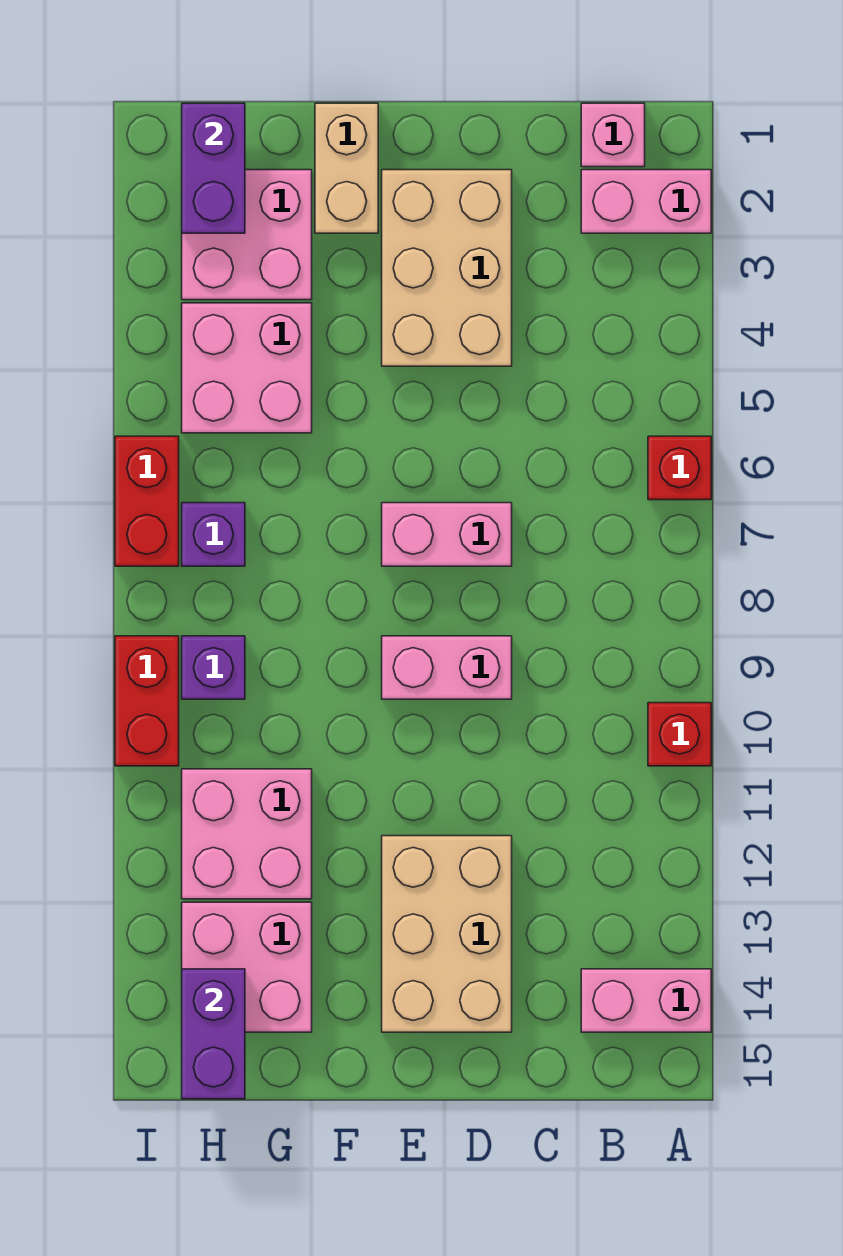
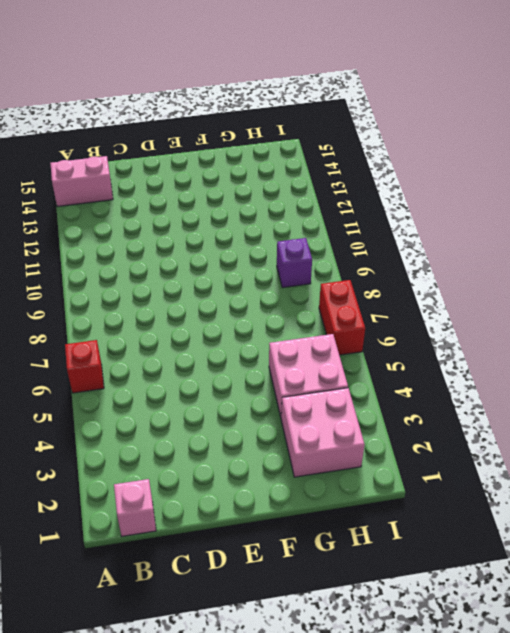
none -> pink brick A2:B2 level 1
none -> red brick A10 level 1
none -> tan brick D2:E4 level 1

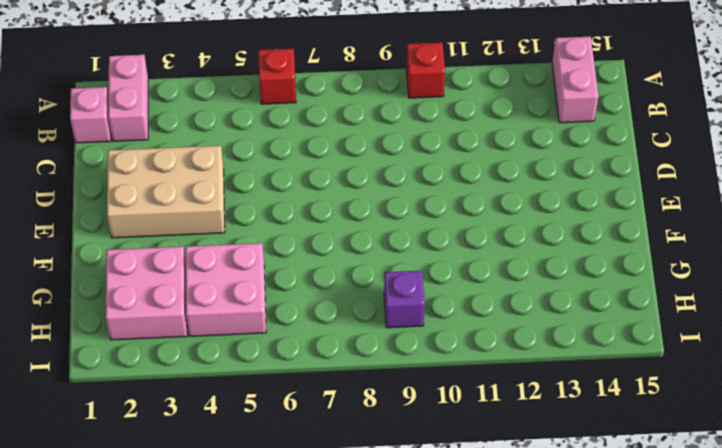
none -> pink brick D7:E7 level 1
none -> pink brick D9:E9 level 1
none -> tan brick D12:E14 level 1

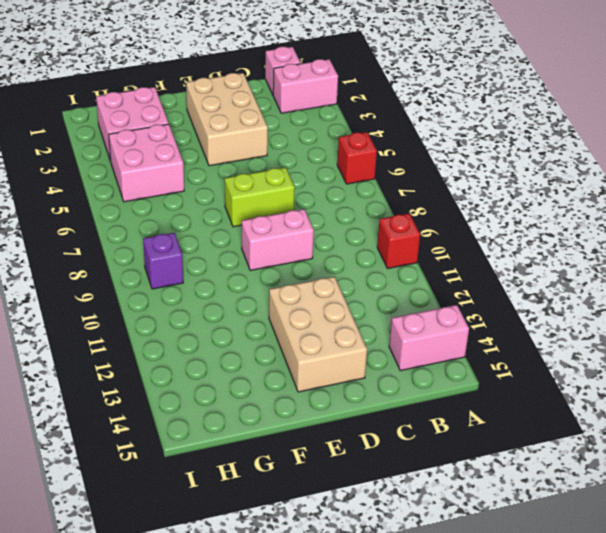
lime brick D7:E7 level 1 -> pink brick D7:E7 level 1
none -> tan brick F1:F2 level 1
none -> pink brick G11:H12 level 1
none -> pink brick G13:H14 level 1

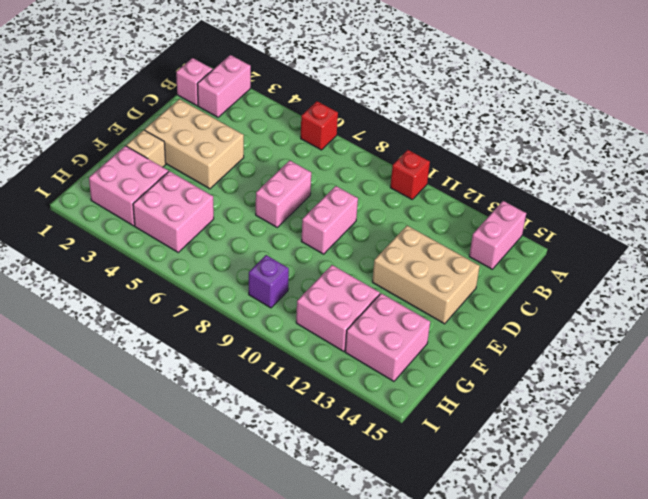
tan brick F2 level 1 -> tan brick F1:F2 level 1
none -> purple brick H7 level 1
none -> red brick I6:I7 level 1
none -> red brick I9:I10 level 1

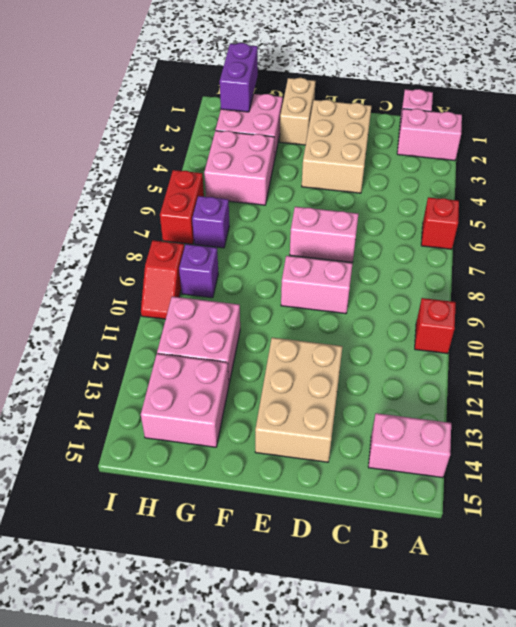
red slope I9:I10 level 1 top 9 -> red brick I9:I10 level 1
none -> purple brick H14:H15 level 2

